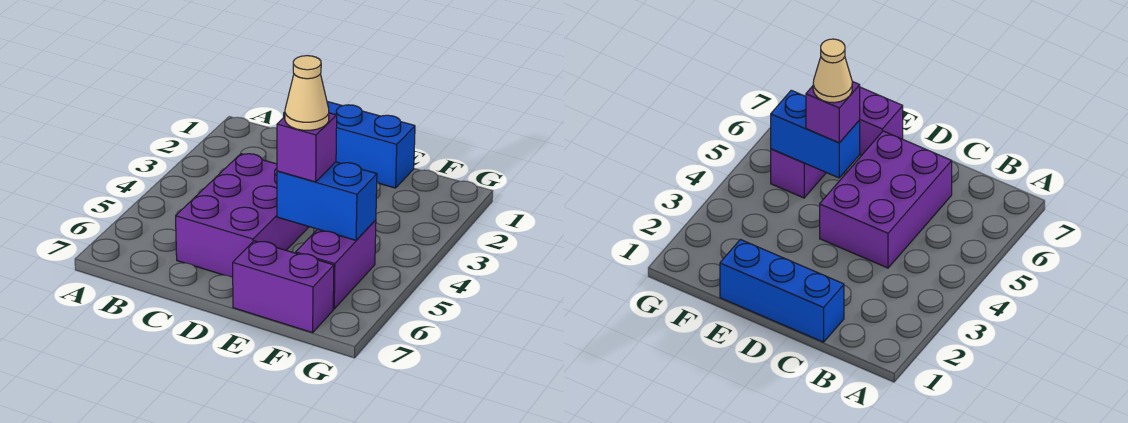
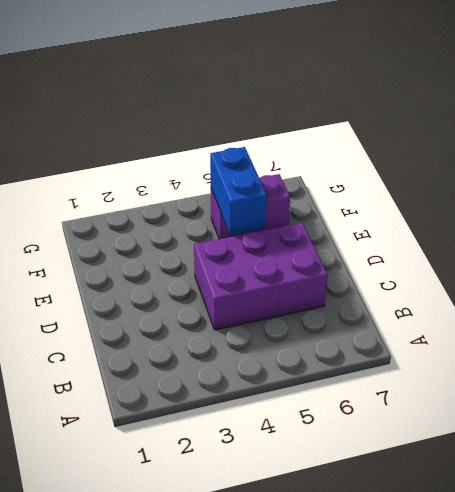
none -> blue brick C1:E1 level 1
none -> purple brick E7:F7 level 1

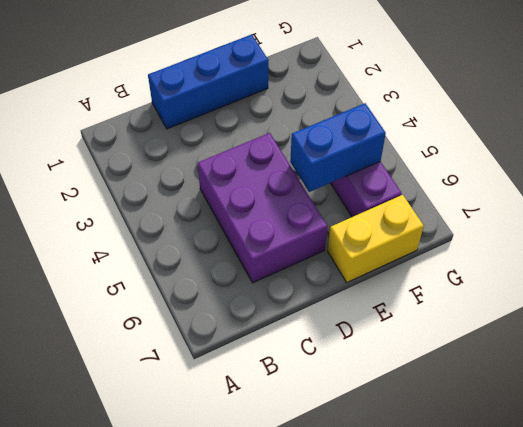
yellow brick E7:F7 level 1 -> purple brick E7:F7 level 1
none -> purple brick E5 level 3
none -> tan cone E5 level 4

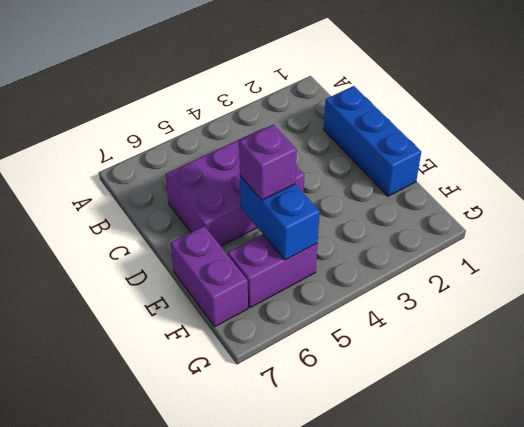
none -> tan cone E5 level 4

